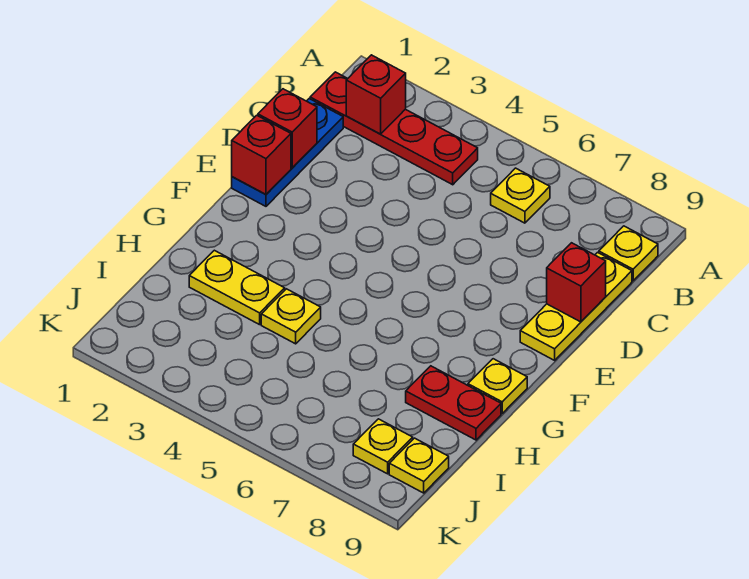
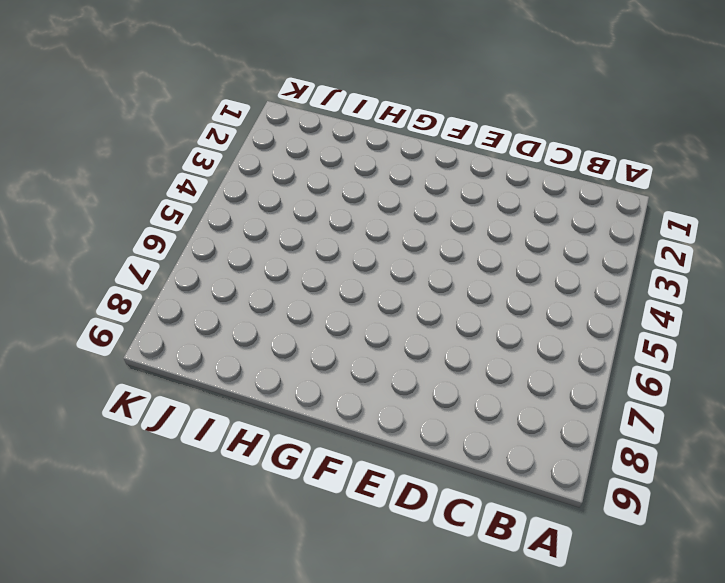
none -> red plate B1:B4 level 1
none -> yellow plate B6 level 1
none -> yellow plate B9 level 1

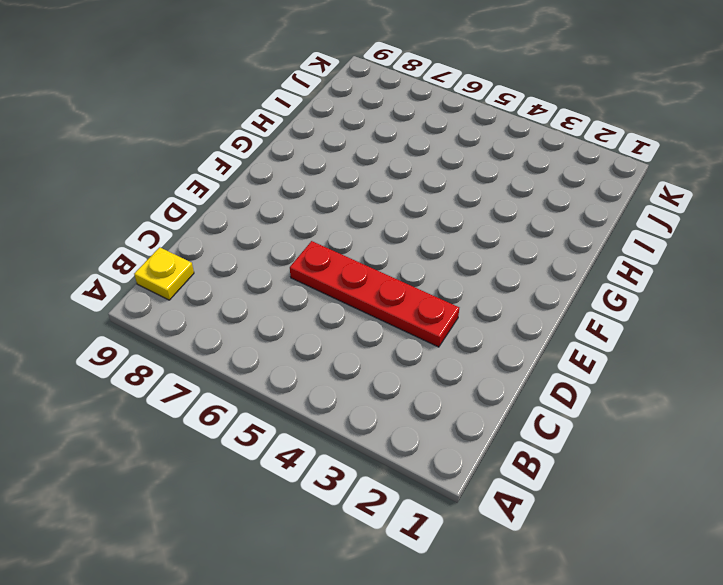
red plate D3:D6 level 1 -> red plate B1:B4 level 1
none -> yellow plate B6 level 1
none -> blue plate C1:E1 level 1
none -> yellow plate C9:E9 level 1

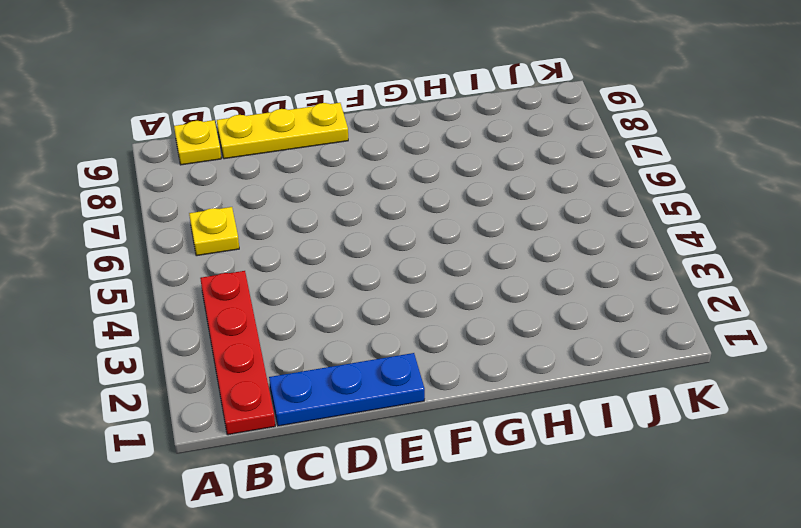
none -> yellow plate G9 level 1
none -> yellow plate H2:H3 level 1
none -> yellow plate H4 level 1

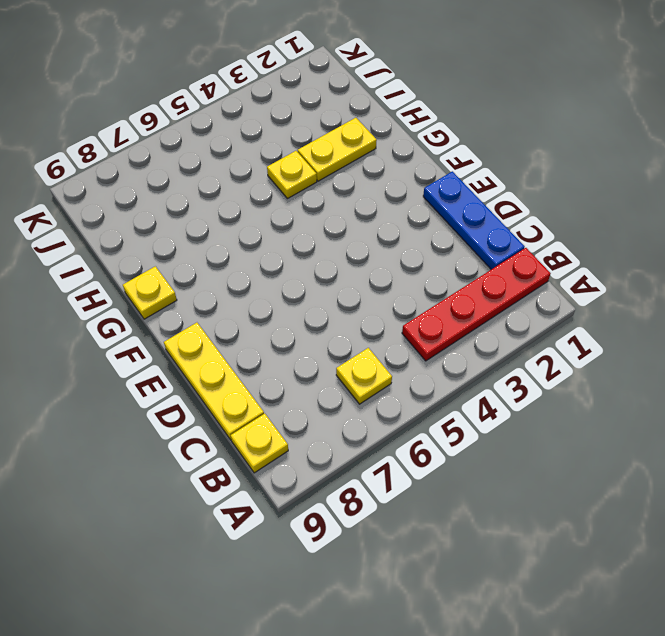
none -> red plate H8:H9 level 1
none -> yellow plate J8 level 1
none -> yellow plate J9 level 1

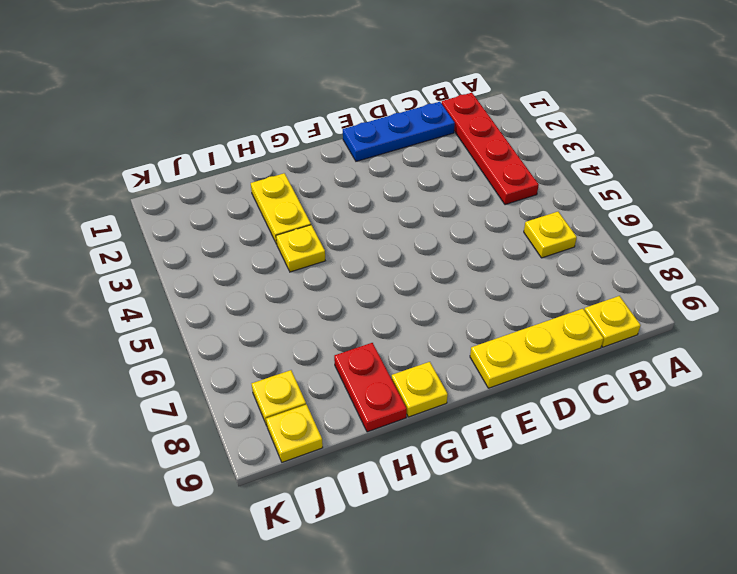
none -> red brick B2 level 2
none -> red brick D1 level 2
none -> red brick D9 level 2

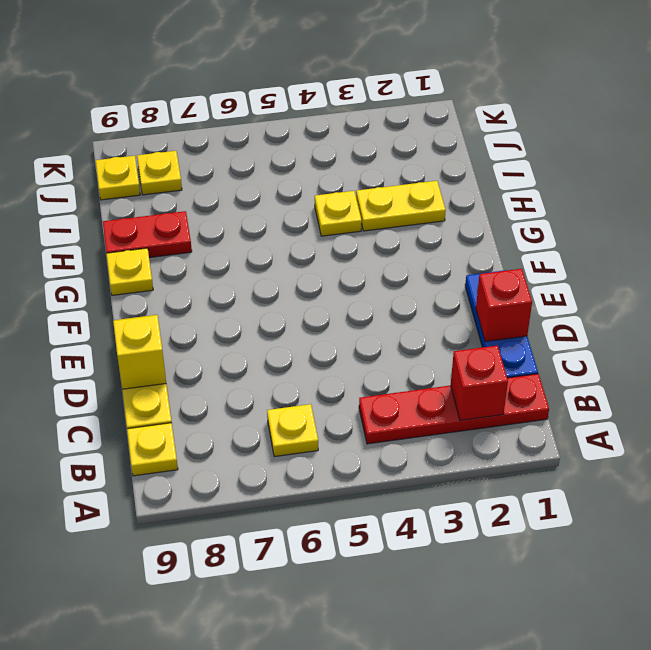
yellow brick D9 level 2 -> red brick D9 level 2
none -> red brick E1 level 2

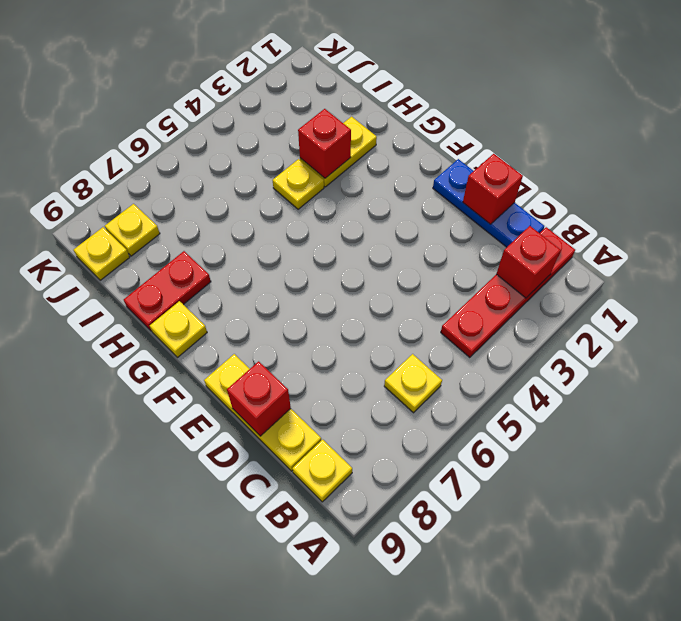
red brick H3 level 2 -> red brick E1 level 2

